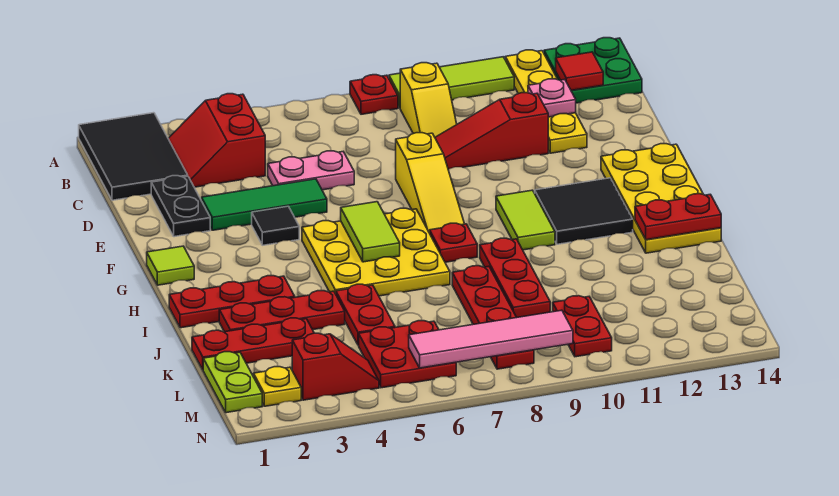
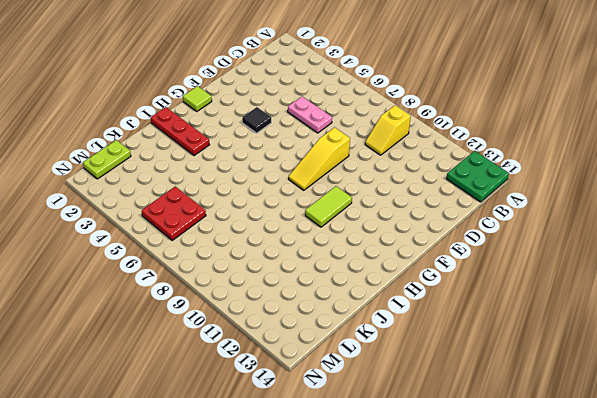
none -> black tile A1:C2 level 1
none -> red plate A8 level 1
none -> lime tile A9:A11 level 1
none -> yellow plate A12:D12 level 1

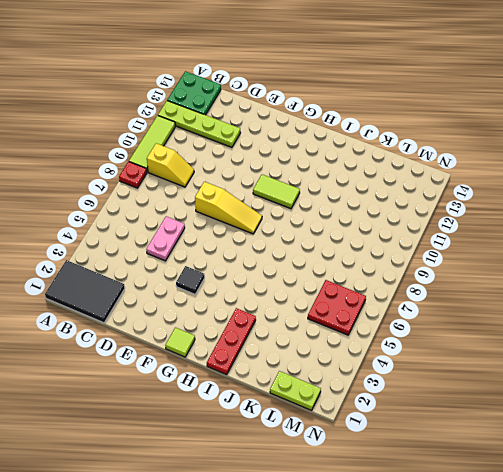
lime plate A12:D12 level 1 -> yellow plate A12:D12 level 1
none -> red slope B3:C4 level 1 top 4
none -> black plate D2:E2 level 1
none -> red slope D9:D11 level 1 top 11
none -> green tile E3:E5 level 1

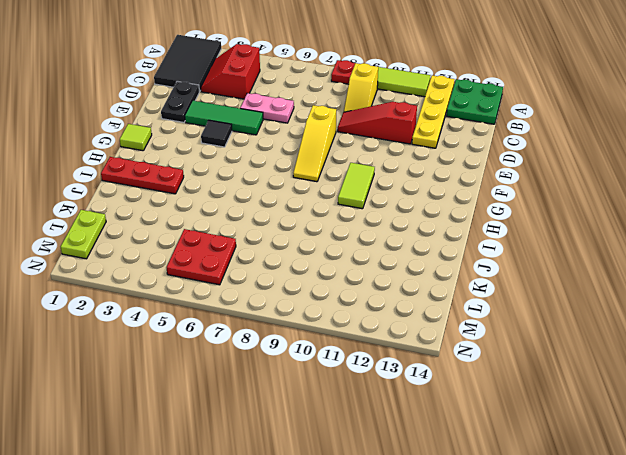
none -> yellow plate F13:I14 level 1
none -> yellow plate G5:I7 level 1
none -> black tile G11:H12 level 1
none -> red plate H8 level 1

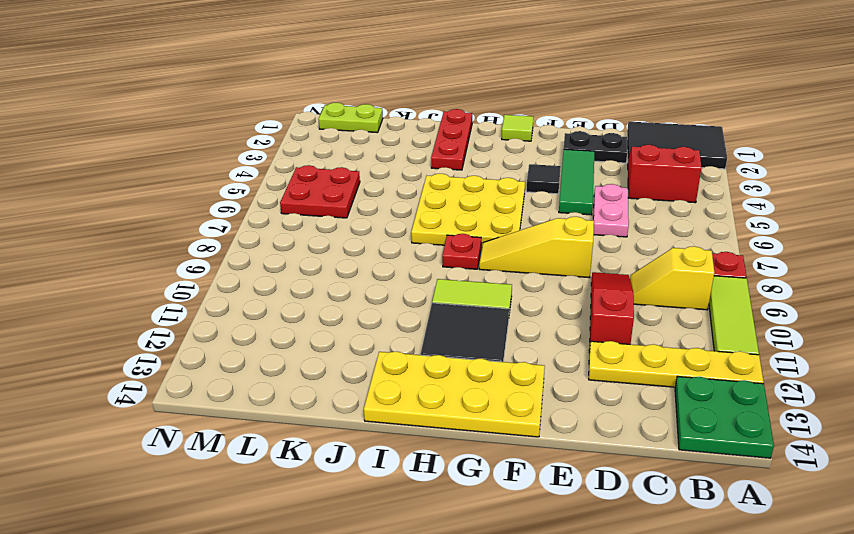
none -> red plate I9:K9 level 1
none -> red plate J2:J4 level 1
none -> red plate J5:K5 level 1
none -> red plate J8:M8 level 1

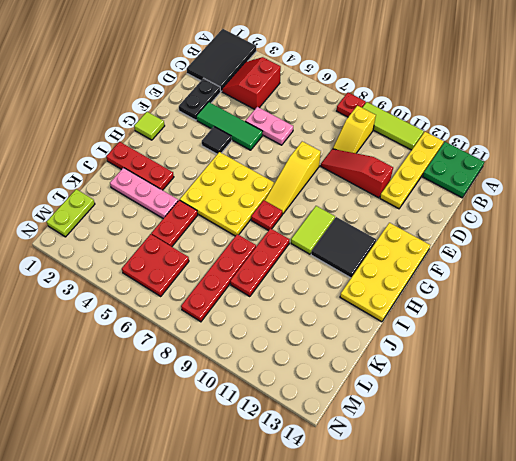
pink plate J2:J4 level 1 -> red plate J2:J4 level 1
none -> red plate K1:K3 level 1
none -> red plate L10:M10 level 1
none -> yellow plate M2 level 1
none -> red slope M3:M4 level 1 top 3

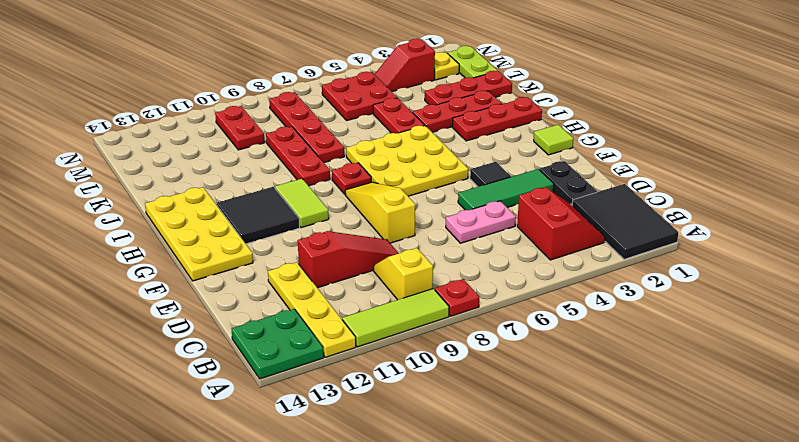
none -> red tile B13 level 2
none -> pink plate C12 level 2
none -> lime tile G6:H6 level 2
none -> red plate I13:I14 level 2

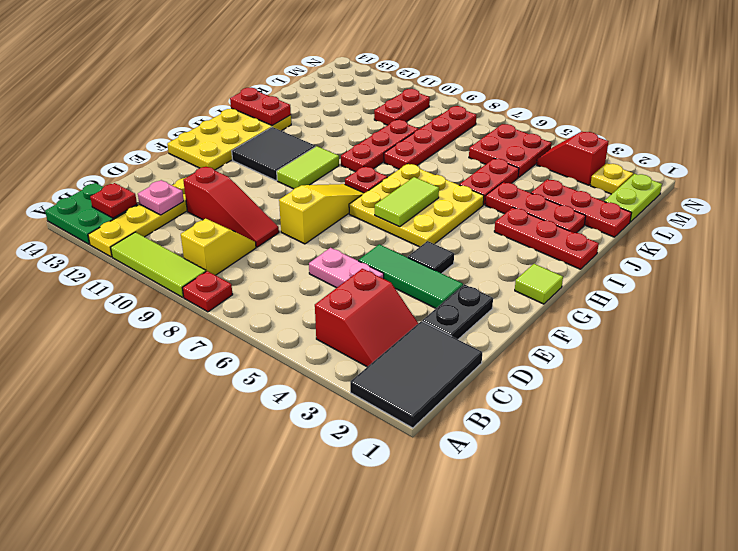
red plate B13 level 2 -> red tile B13 level 2
none -> pink tile M6:M9 level 2

